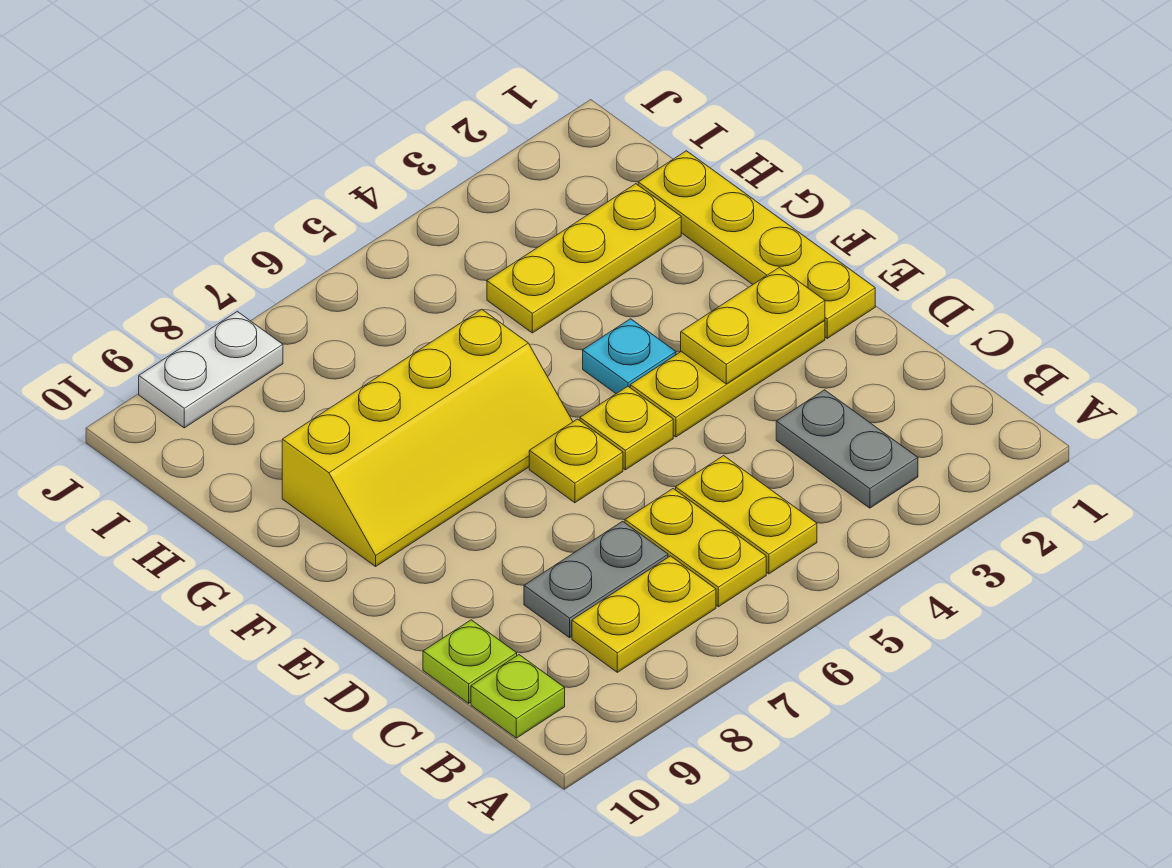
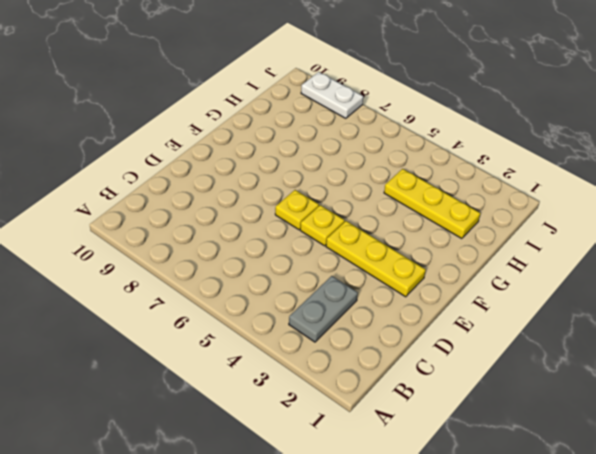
none -> yellow plate B5:C5 level 1
none -> yellow plate B6:C6 level 1
none -> yellow plate B7:B8 level 1

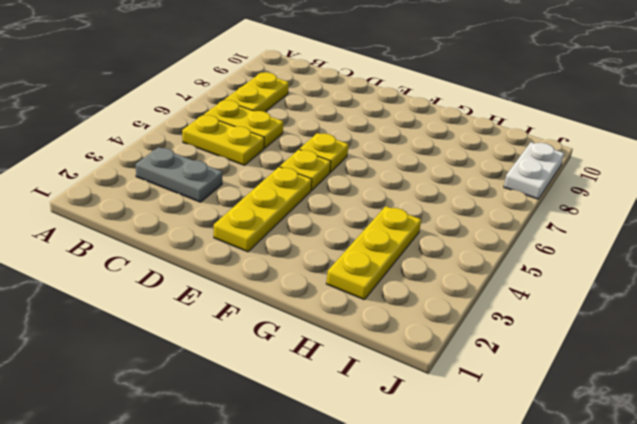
none -> lime plate B10 level 1
none -> grey plate C7:C8 level 1
none -> lime plate C10 level 1

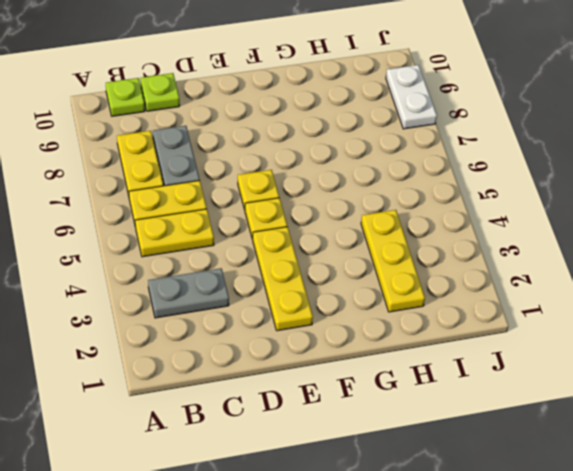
none -> yellow plate E1:H1 level 1
none -> cyan plate F4 level 1
none -> yellow slope F6:G9 level 1 top G

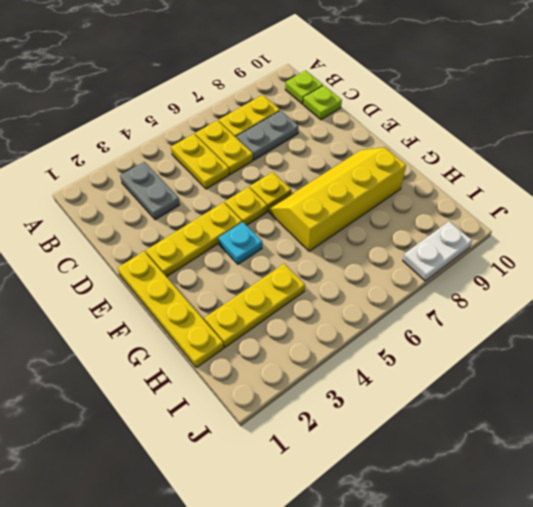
none -> yellow plate E2:E3 level 2

